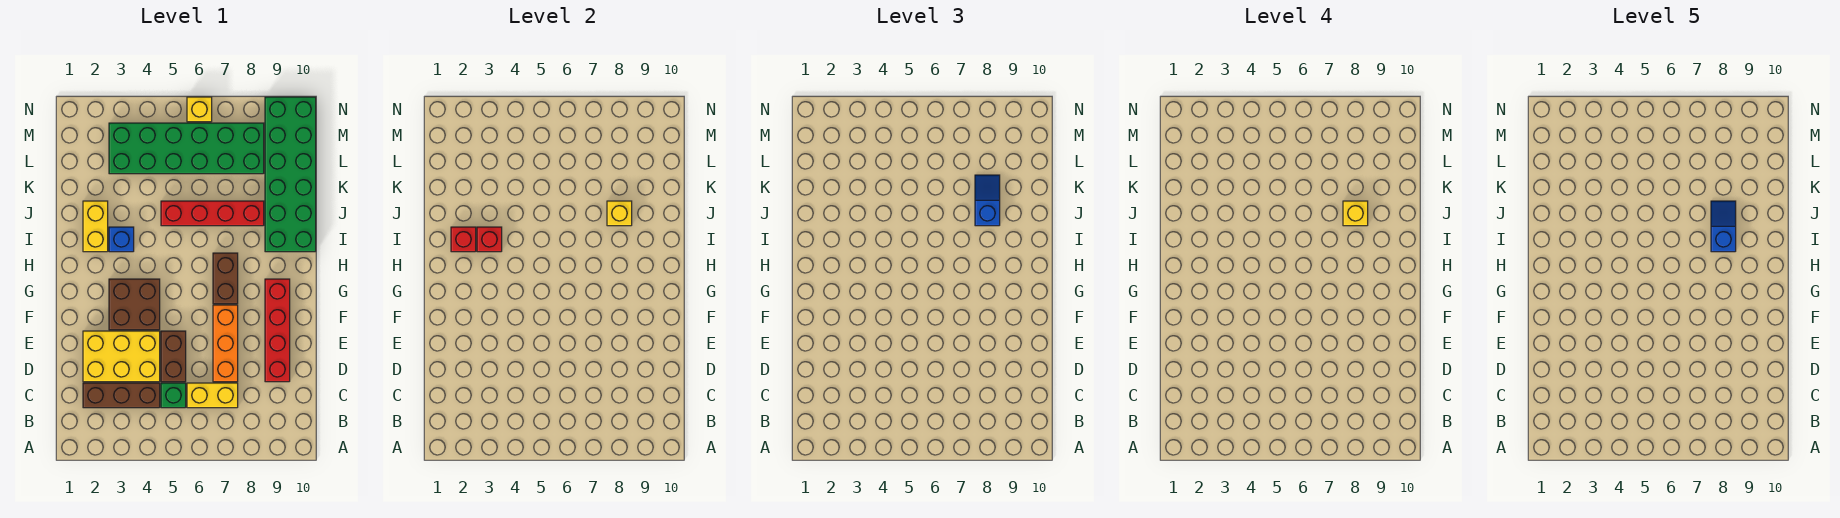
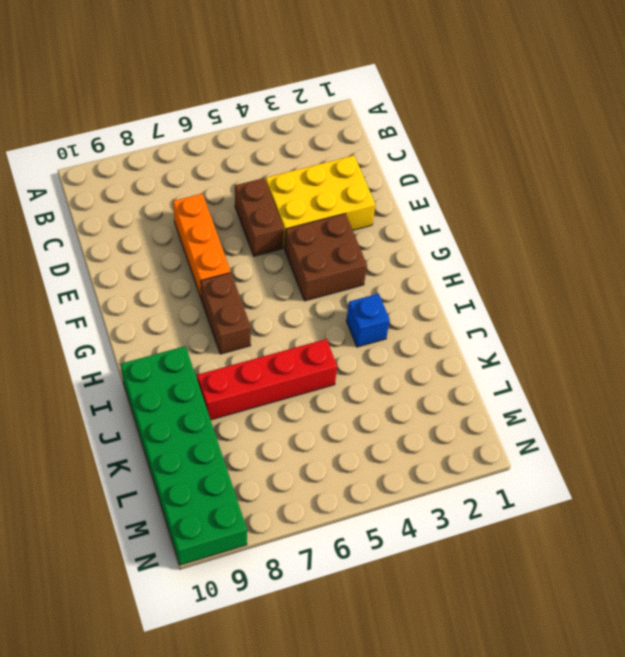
none -> brown brick C2:C4 level 1
none -> green brick C5 level 1
none -> yellow brick C6:C7 level 1

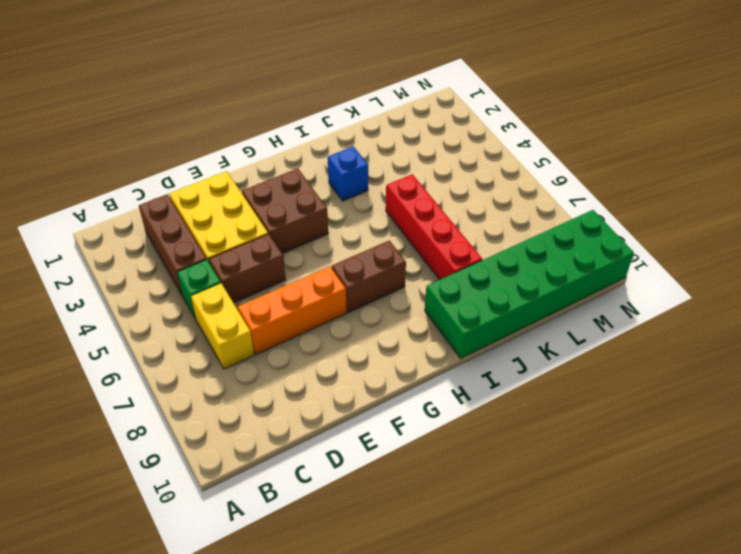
none -> red brick D9:G9 level 1
none -> yellow brick I2:J2 level 1
none -> green brick L3:M8 level 1

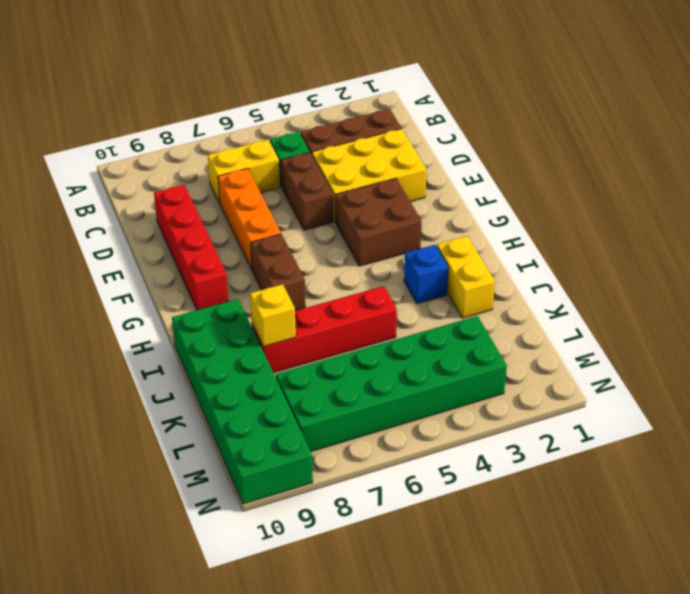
none -> yellow brick N6 level 1
none -> red brick I2 level 2
none -> red brick I3 level 2

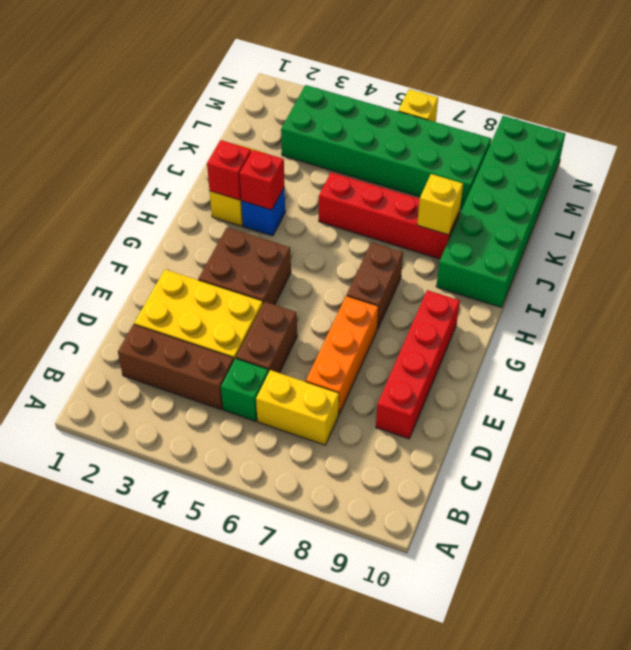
none -> blue slope J8:K8 level 3 top J
none -> yellow brick J8 level 4
none -> blue slope I8:J8 level 5 top I

